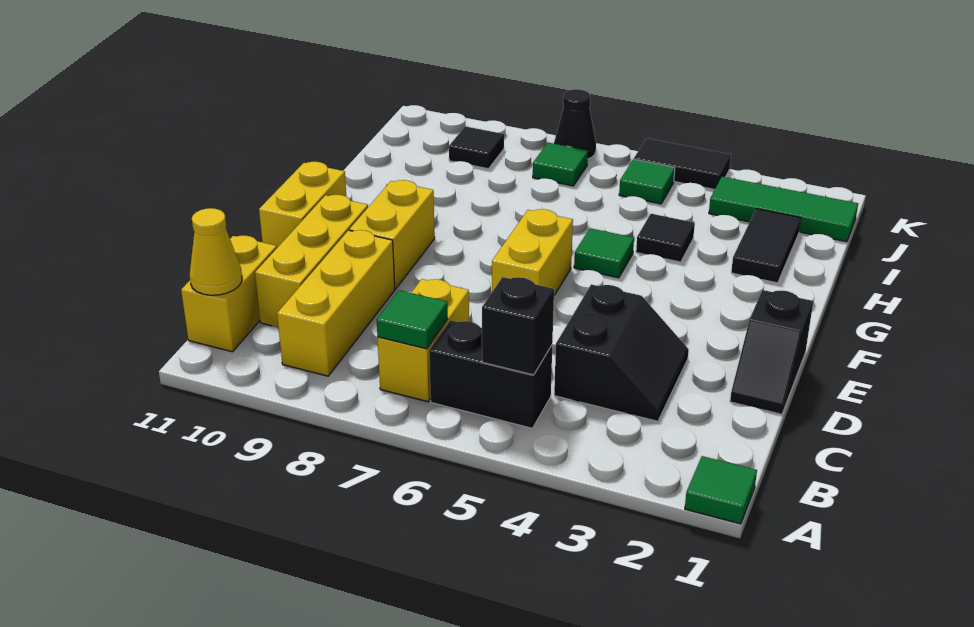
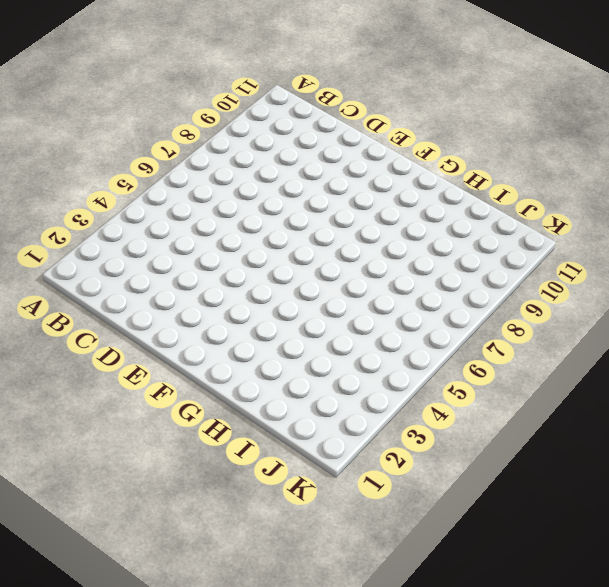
none -> green tile A1 level 1
none -> black brick B5:B6 level 1
none -> yellow brick B7:C7 level 1

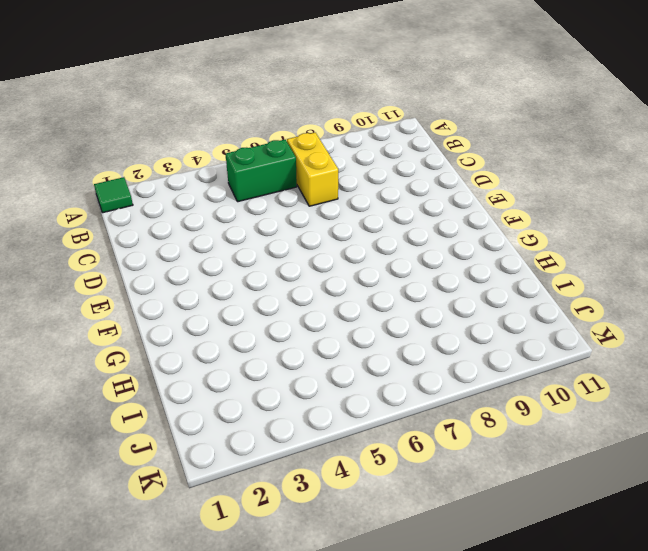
green brick B5:B6 level 1 -> black brick B5:B6 level 1
none -> yellow brick B9:D9 level 1
none -> yellow brick B11:C11 level 1
none -> black slope C3:D4 level 1 top 4

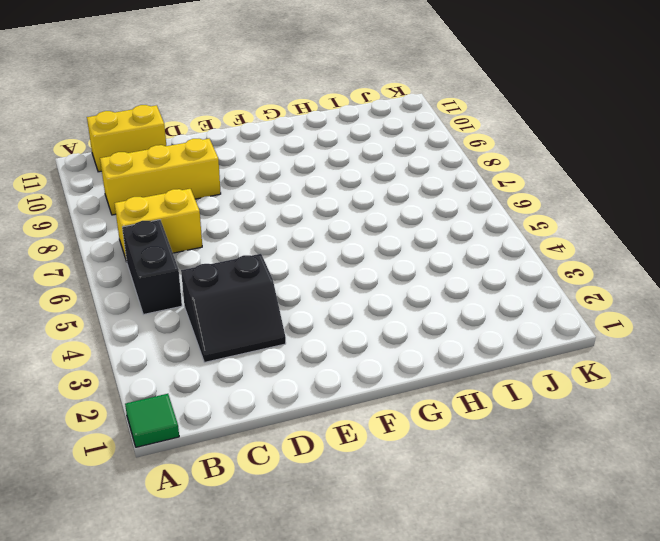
none -> yellow brick C10:E10 level 1
none -> black slope D1:E1 level 1 top E
none -> yellow brick E6:F6 level 1

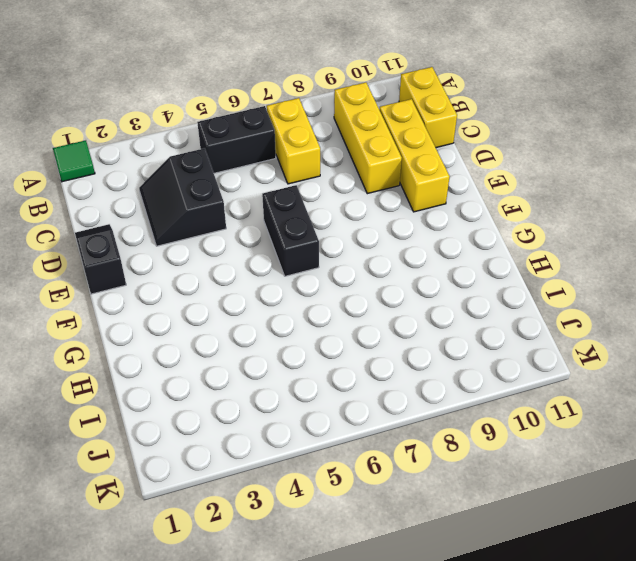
black brick E6:F6 level 1 -> yellow brick E6:F6 level 1
none -> yellow brick E9:F9 level 1
none -> yellow brick E11:F11 level 1
none -> green tile G5 level 1

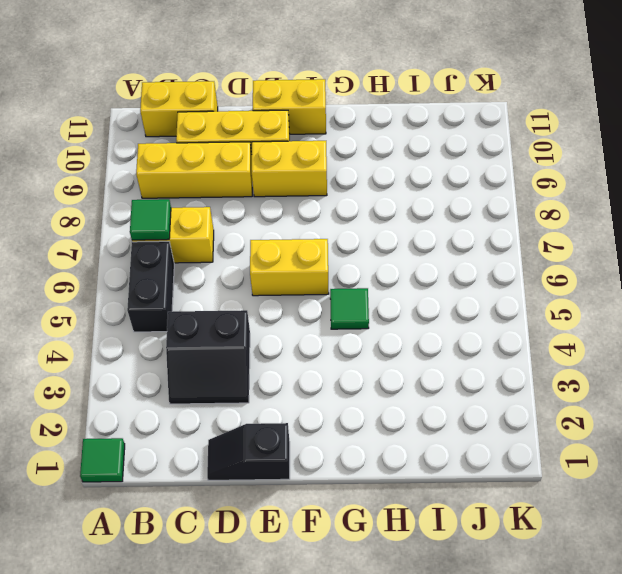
none -> black tile H2:I2 level 1
none -> black tile H4 level 1
none -> green tile J1:J3 level 1

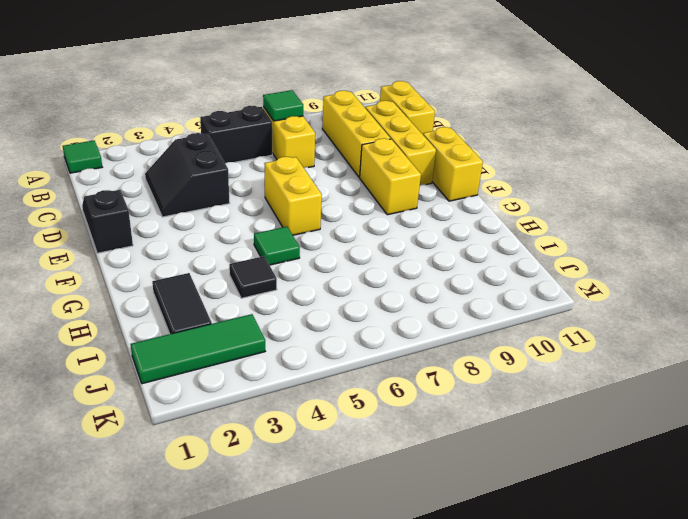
none -> green tile J5 level 1
none -> green tile J7 level 1
none -> black tile J9 level 1

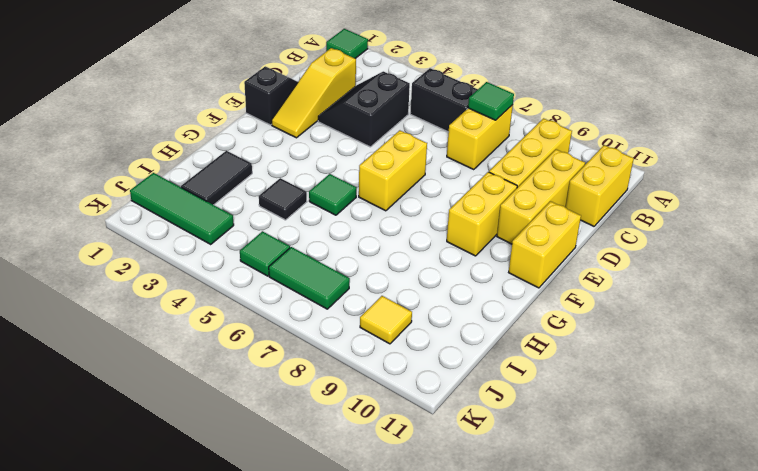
yellow slope C2:E2 level 1 top C -> none
green tile J6:J7 level 1 -> green tile J7 level 1
yellow tile J9 level 1 -> black tile J9 level 1
none -> black tile K4:K5 level 1
none -> black cone K7 level 1
none -> black brick B5 level 2

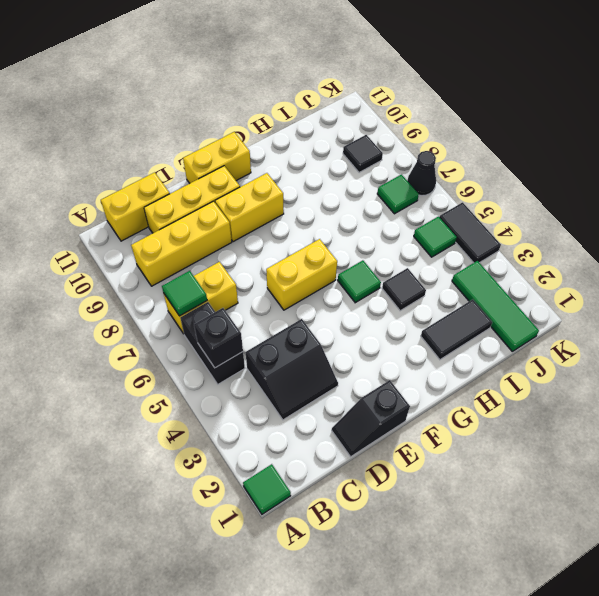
none -> yellow cone B11 level 2

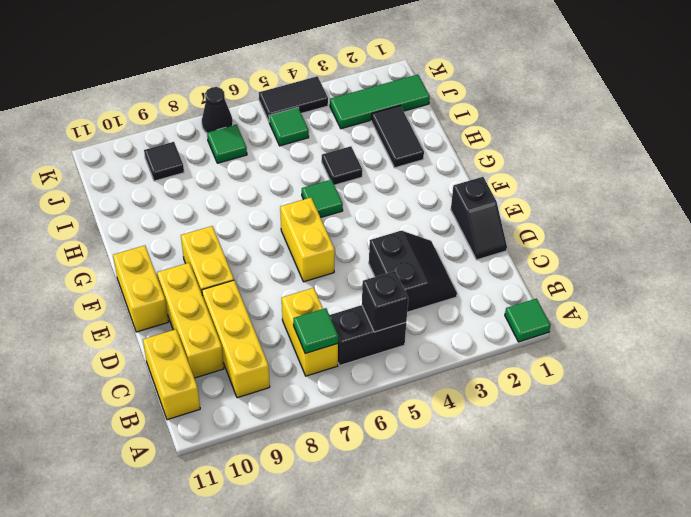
none -> yellow cone B11 level 2

